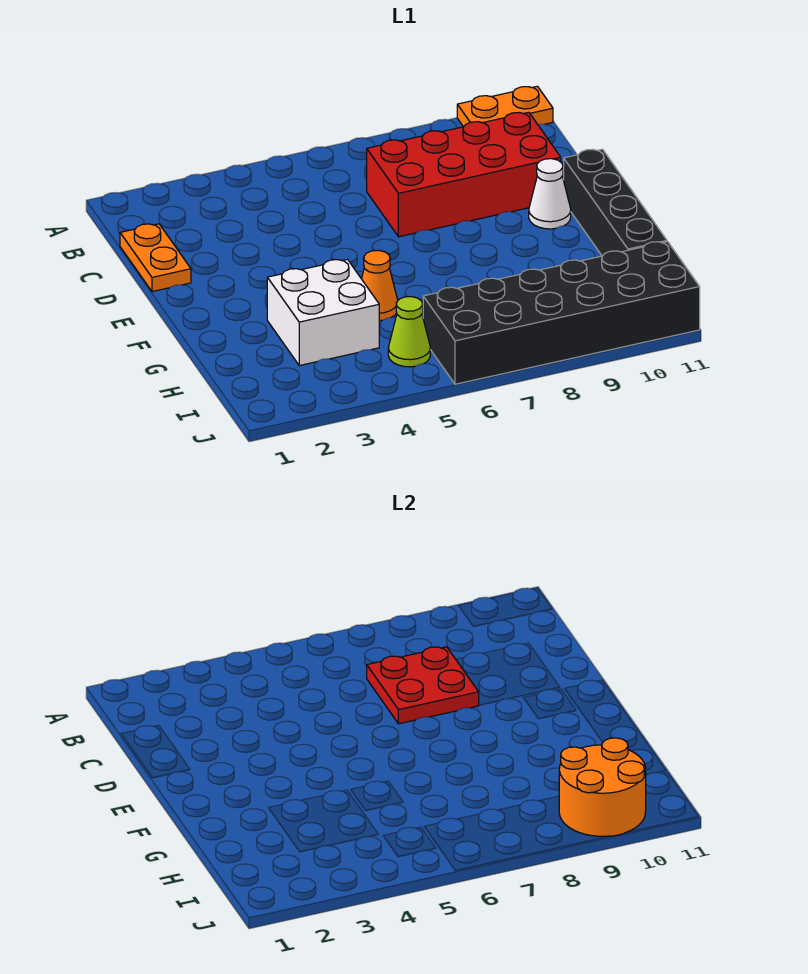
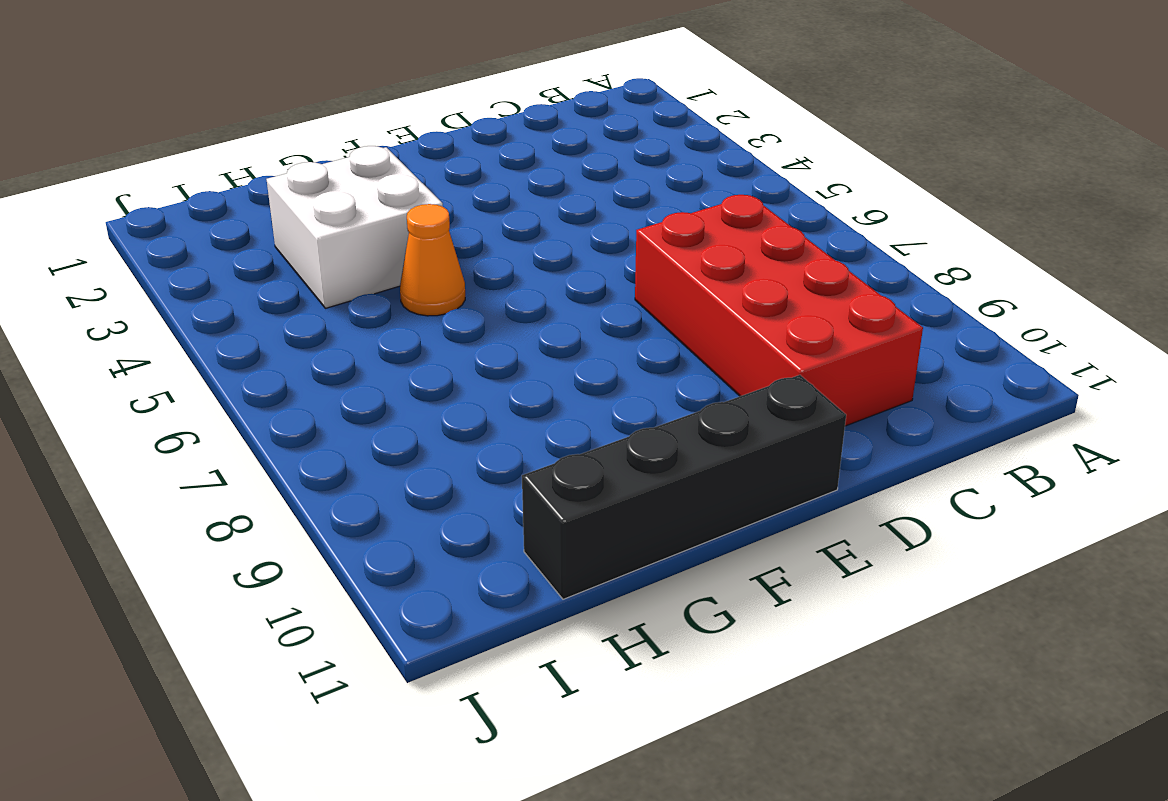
none -> orange plate A10:A11 level 1
none -> orange plate C1:D1 level 1

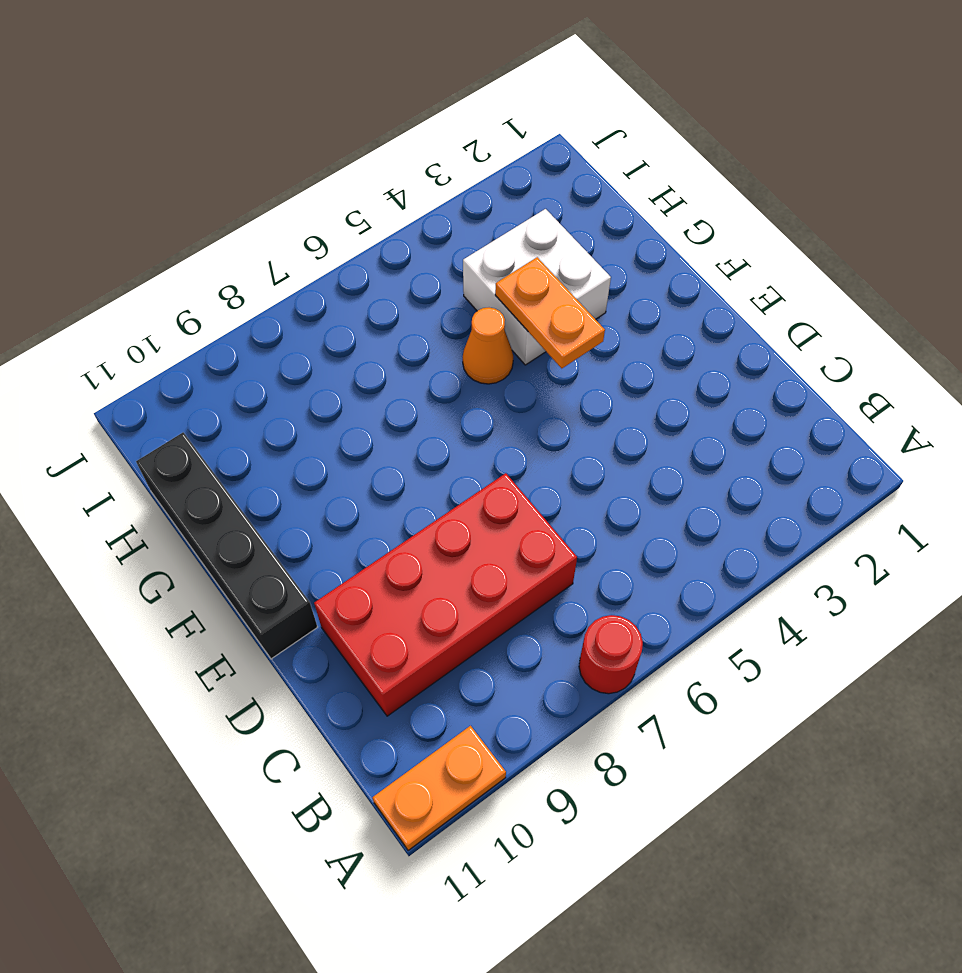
red round brick A7 level 1 -> none
orange plate F4:G4 level 2 -> orange plate C1:D1 level 1
none -> white cone E10 level 1
none -> lime cone I5 level 1

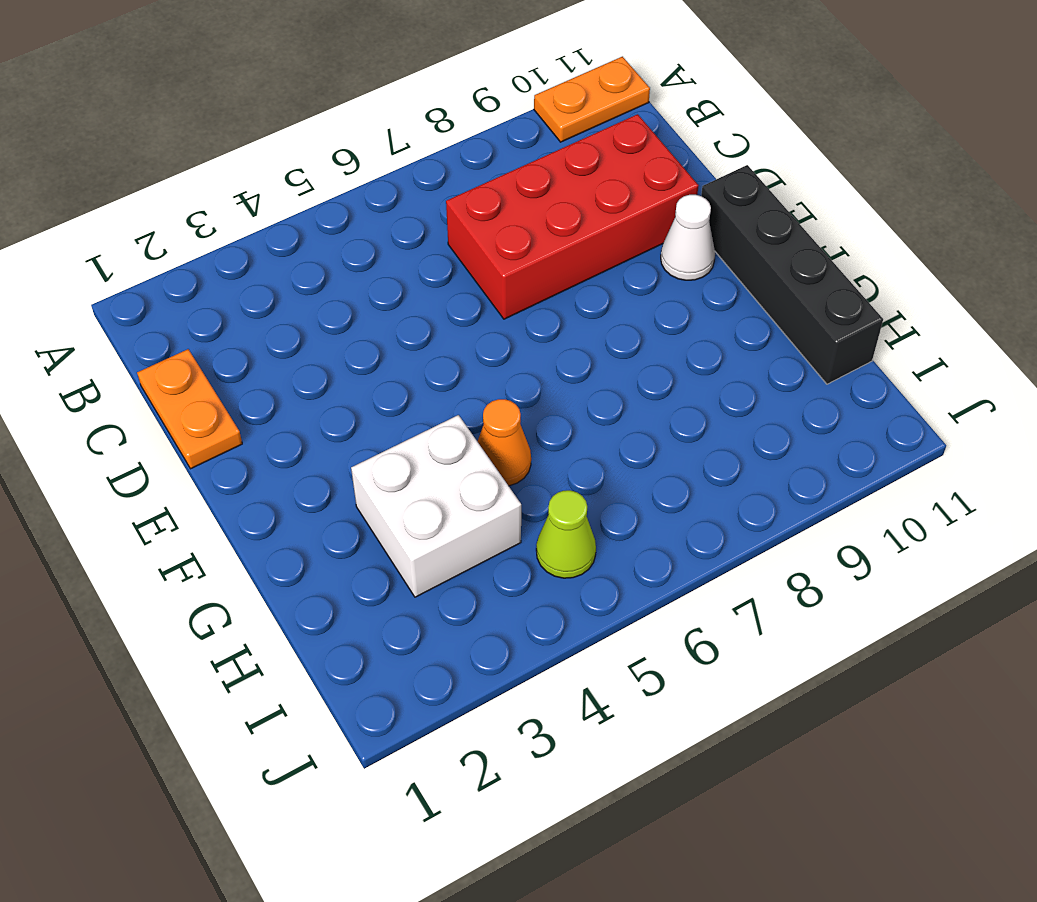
none -> black brick I6:J11 level 1
none -> red plate C7:D8 level 2

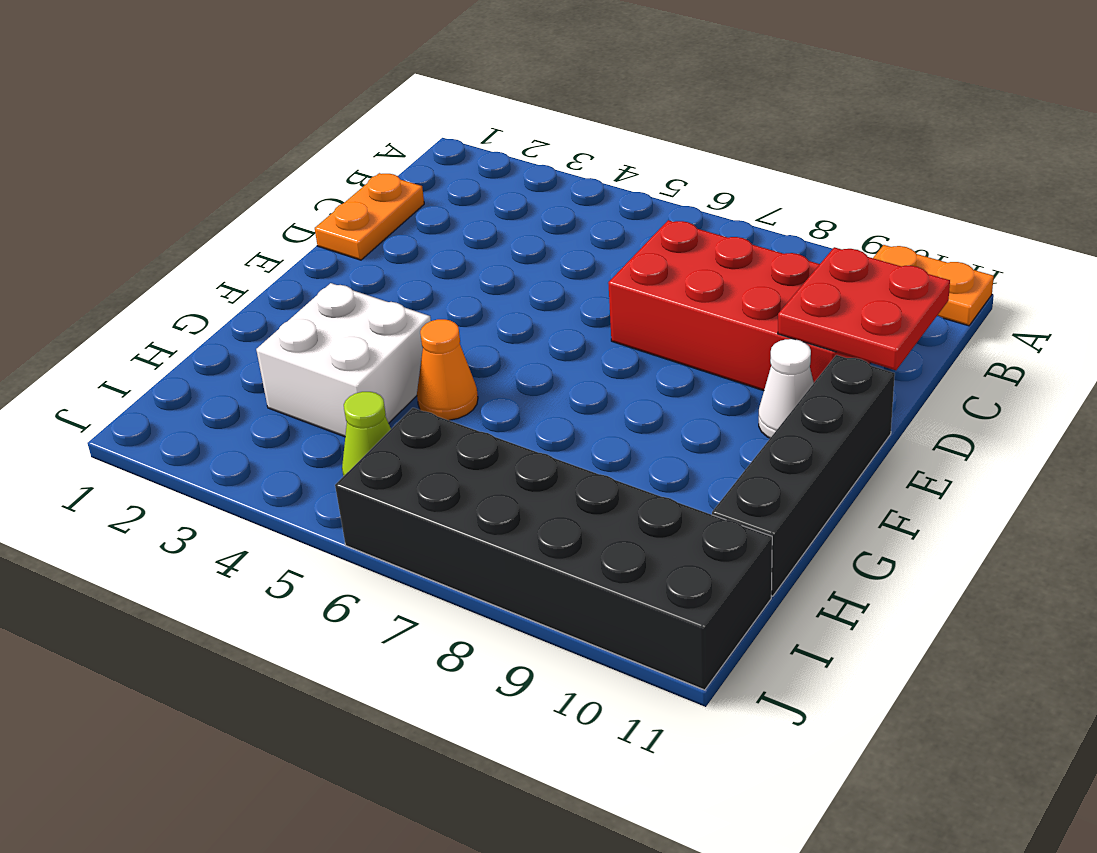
red plate C10:D11 level 2 -> red plate C7:D8 level 2
none -> orange round brick I9:J10 level 2

